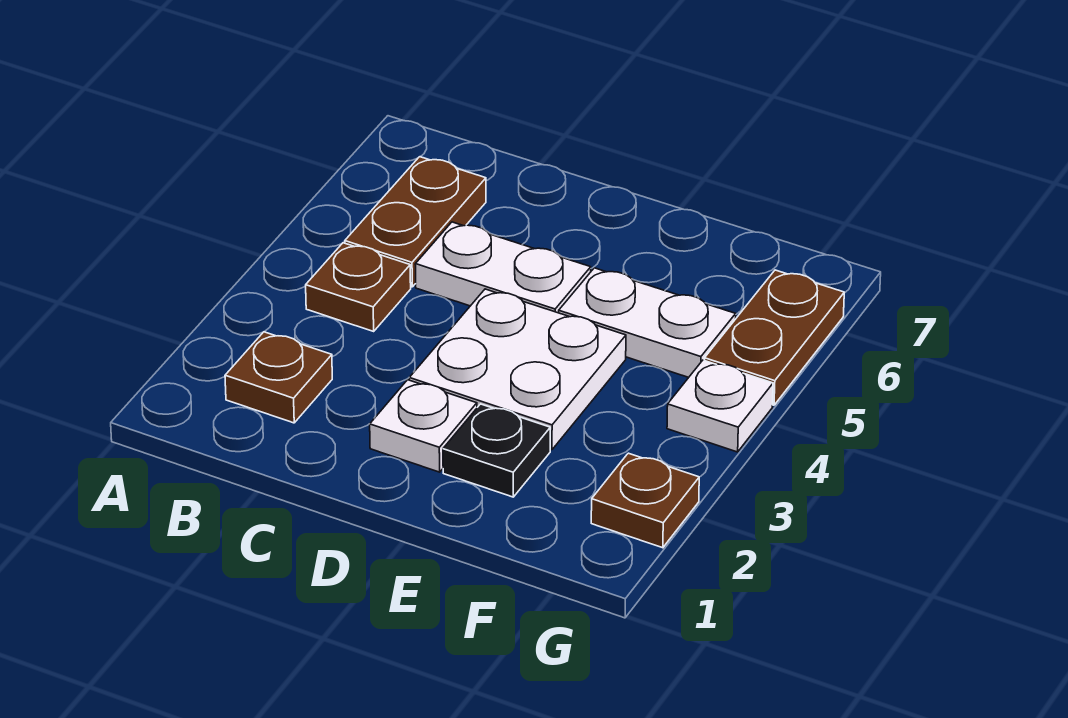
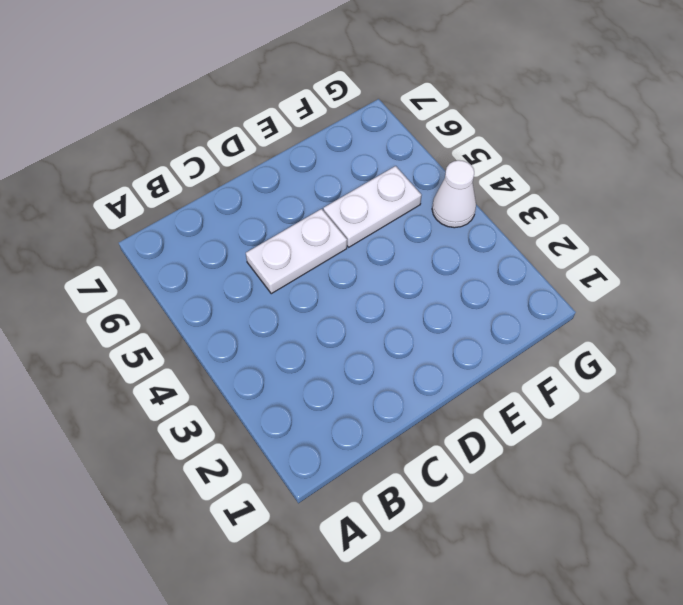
white cone G4 level 1 -> white plate G4 level 1
none -> brown plate B2 level 1
none -> brown plate B4 level 1

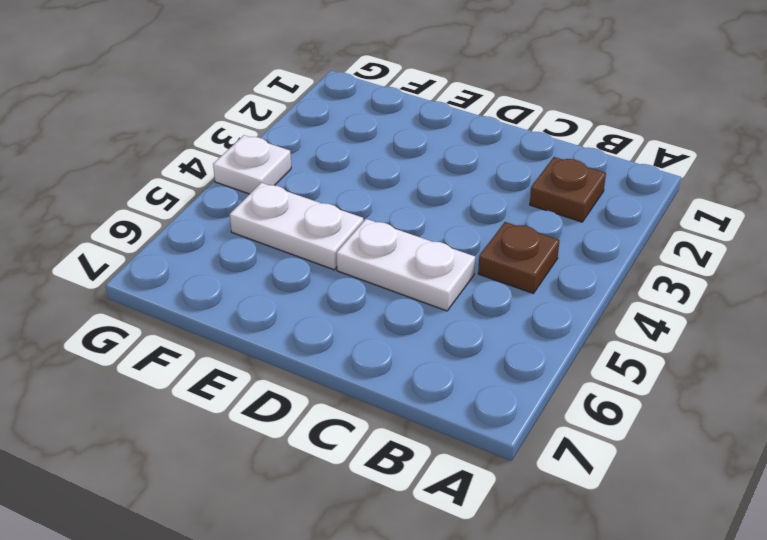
none -> brown plate B5:B6 level 1
none -> white plate D2 level 1

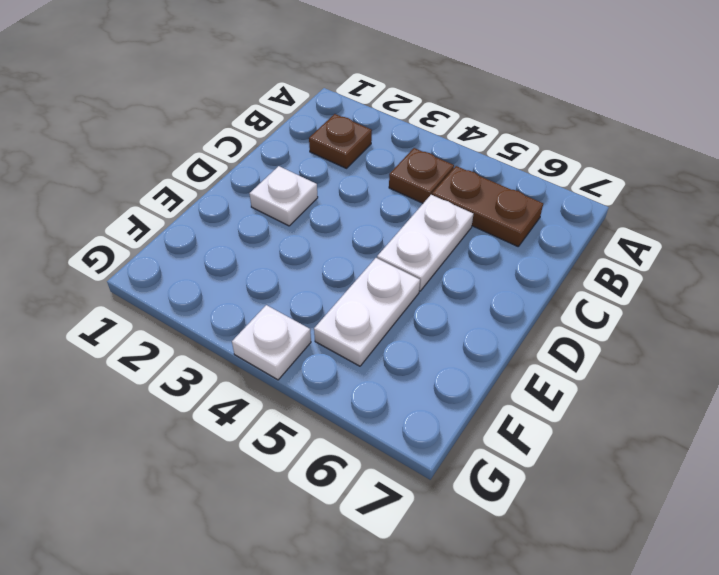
none -> white plate D3:E4 level 1
none -> black plate E2 level 1

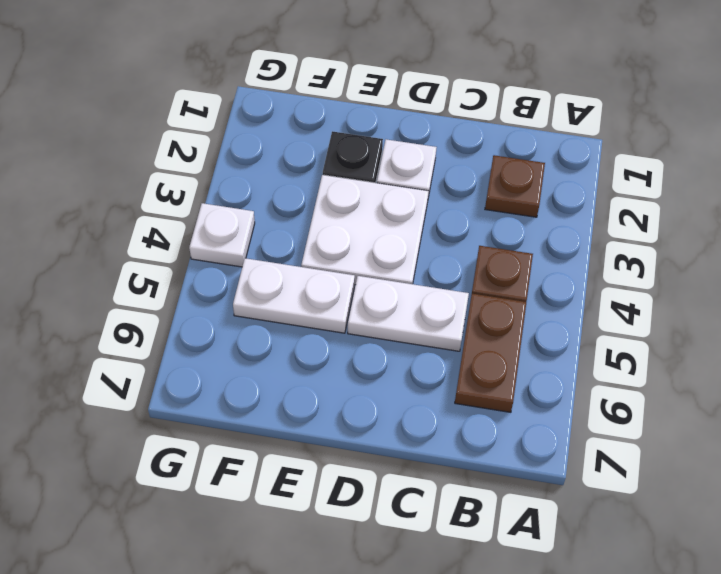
none -> brown plate G2 level 1
none -> brown plate G5:G6 level 1

